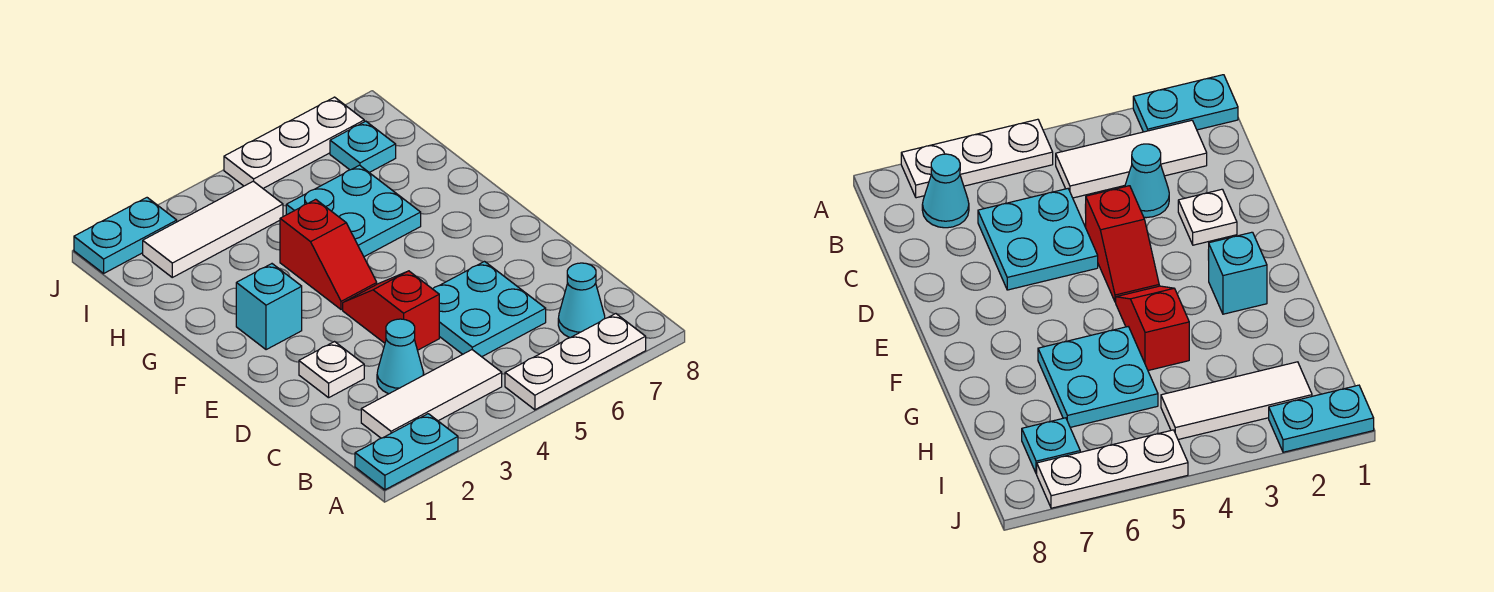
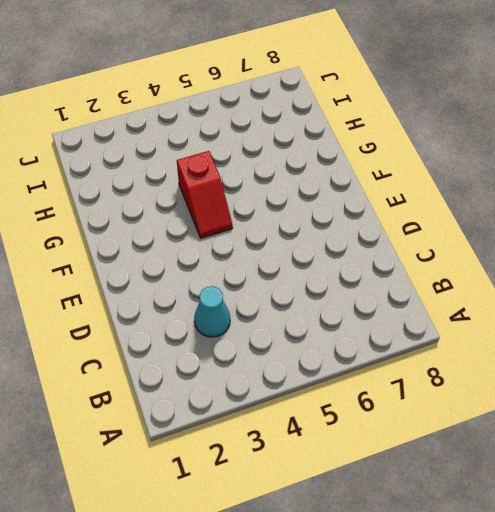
none -> cyan plate A1:A2 level 1
none -> white plate A5:A7 level 1
none -> white tile B2:B4 level 1

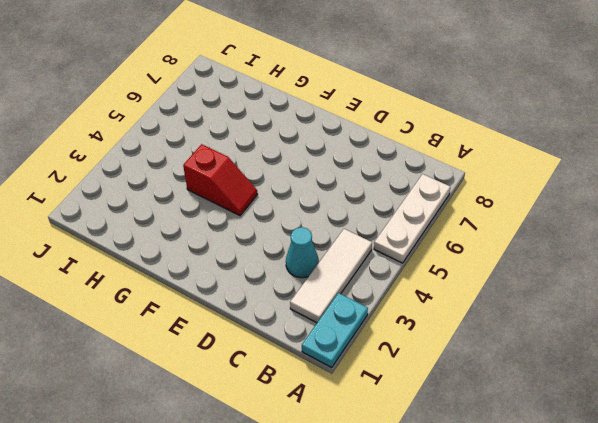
none -> cyan cone B7 level 1
none -> cyan plate C5:D6 level 1
none -> white plate D2 level 1

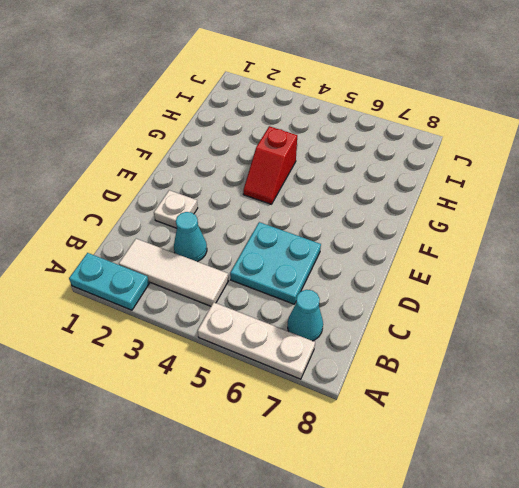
none -> red slope D4:E4 level 1 top D
none -> cyan brick F2 level 1
none -> cyan plate G5:H6 level 1

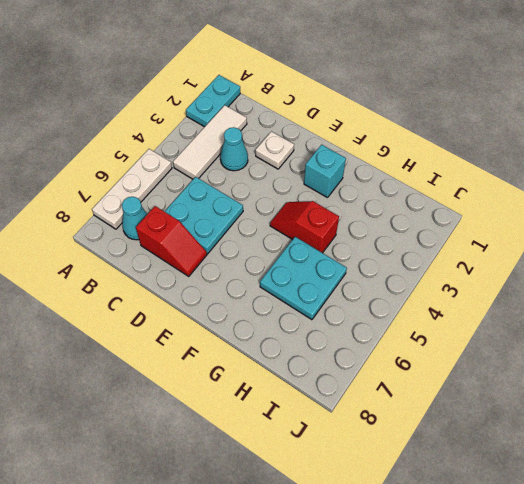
red slope C7:D7 level 1 top C -> red slope D4:E4 level 1 top D
none -> white tile I2:I4 level 1
none -> cyan plate I7 level 1
none -> cyan plate J1:J2 level 1

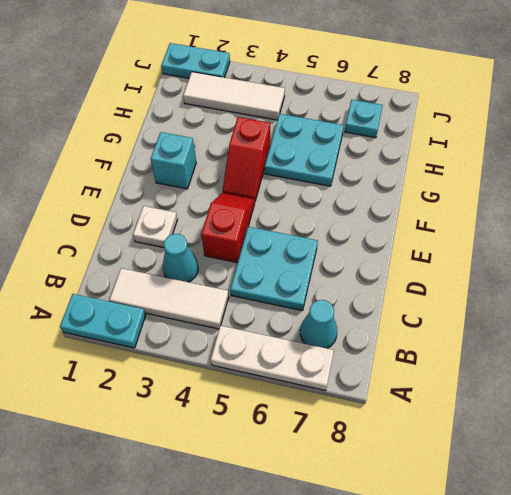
none -> white plate J5:J7 level 1

